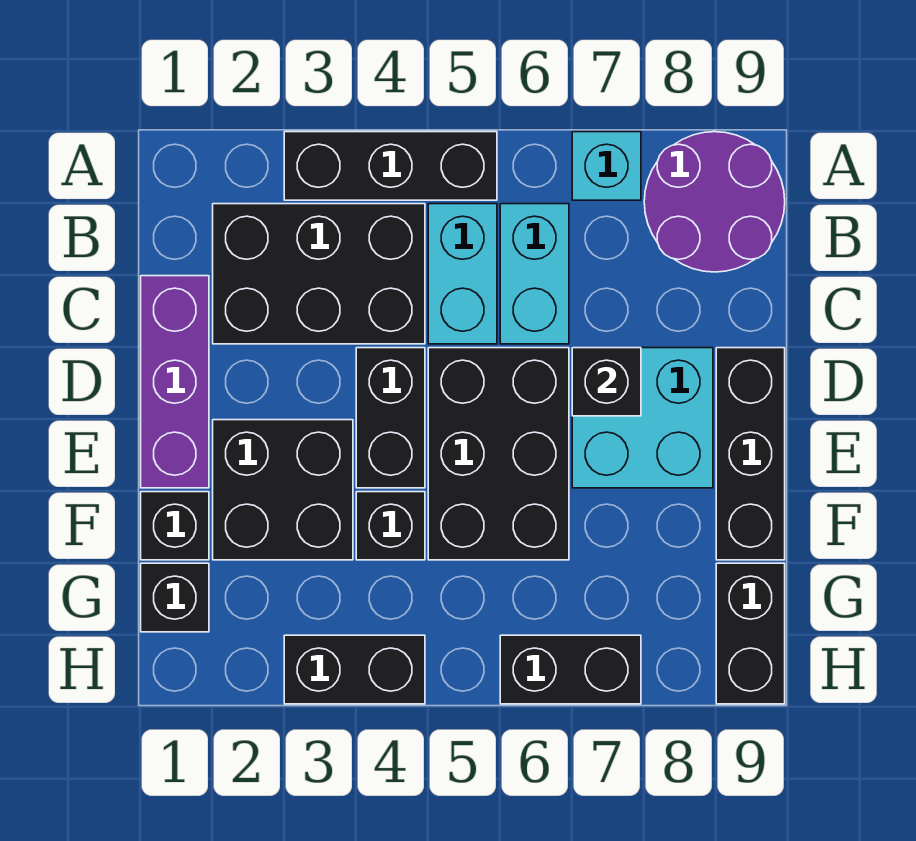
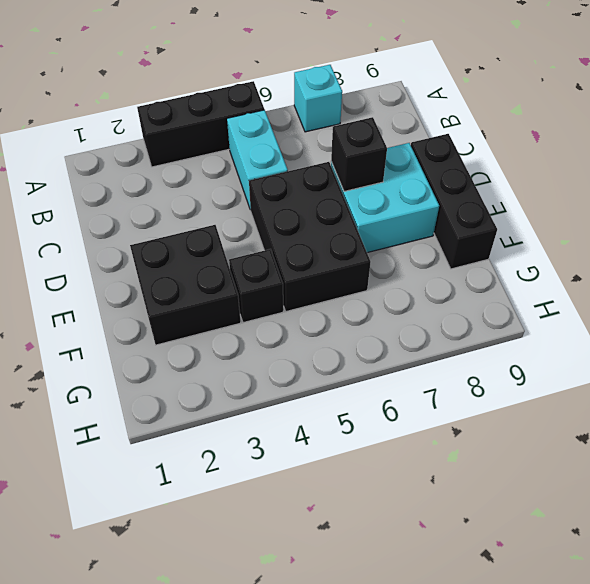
none -> purple round brick A8:B9 level 1
none -> black brick B2:C4 level 1
none -> cyan brick B6:C6 level 1

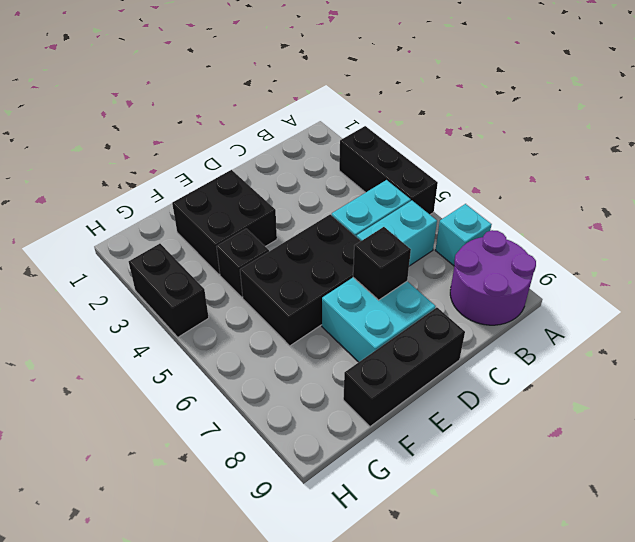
none -> black brick B2:C4 level 1
none -> purple brick C1:E1 level 1
none -> black brick D4:E4 level 1

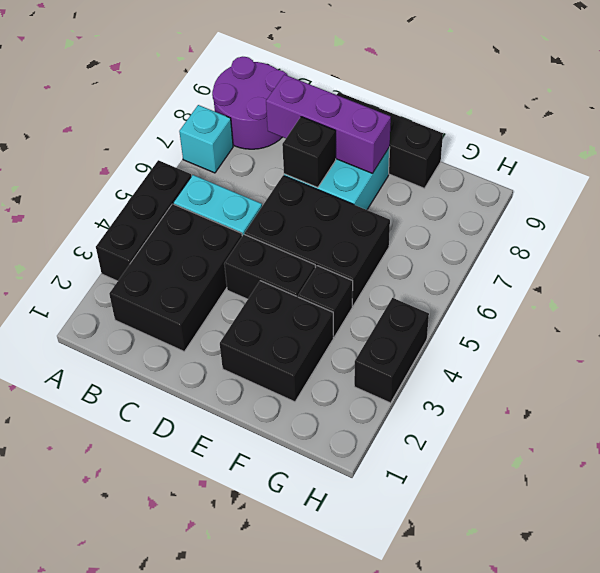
purple brick C8:E8 level 2 -> purple brick C1:E1 level 1
none -> cyan brick B6:C6 level 1
none -> black brick F1 level 1
none -> black brick G1 level 1

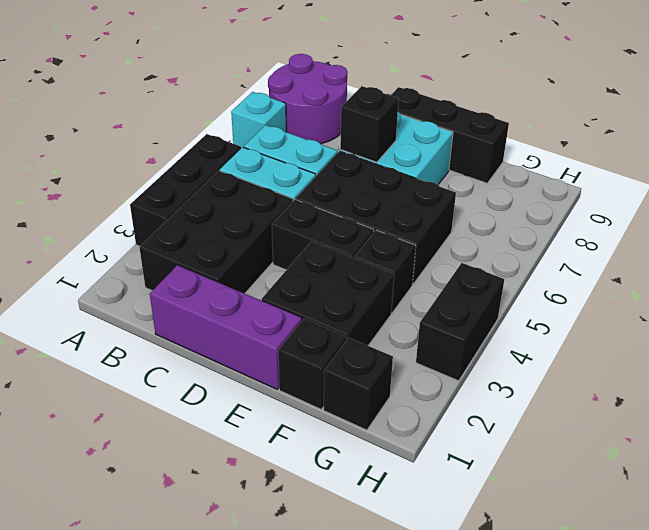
none -> black brick G9:H9 level 1
none -> black brick H6:H7 level 1

